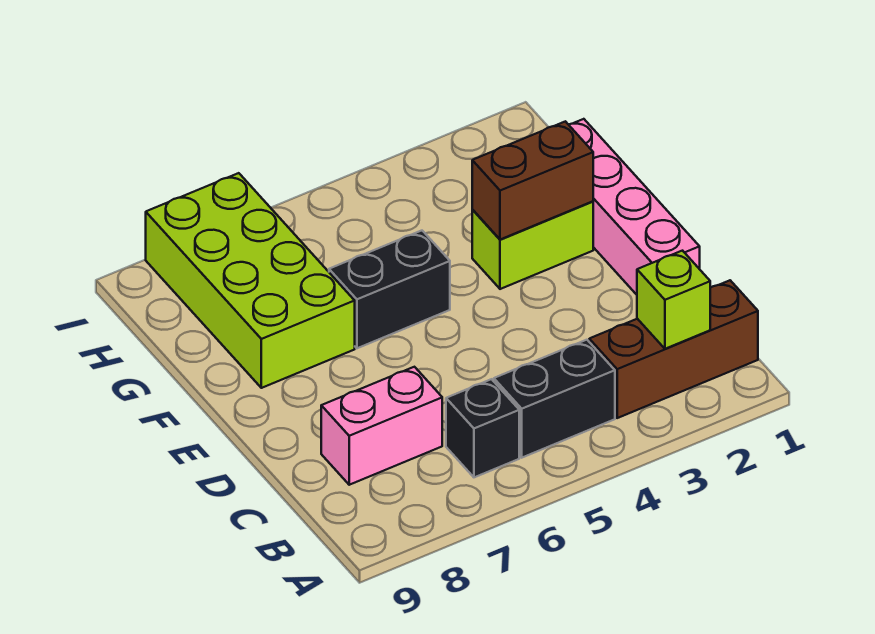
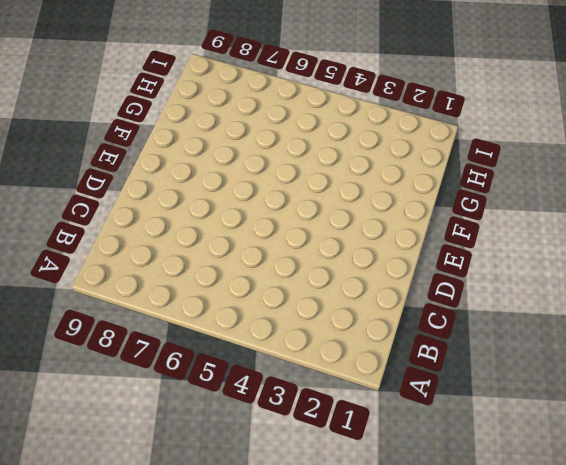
none -> brown brick B1:B3 level 1
none -> black brick B4:B5 level 1

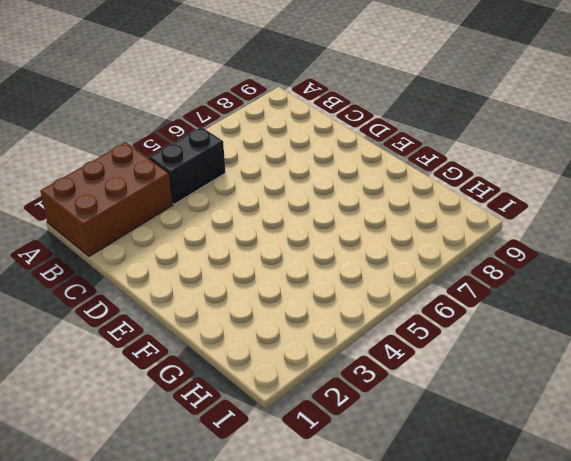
brown brick A1:B3 level 1 -> brown brick B1:B3 level 1
none -> black brick B6 level 1
none -> pink brick C7:C8 level 1

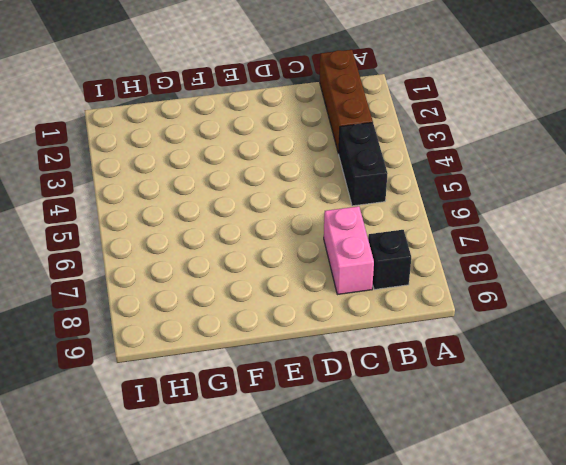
black brick B8 level 1 -> black brick B6 level 1
none -> pink brick D1:G1 level 1
none -> lime brick F2:F3 level 1

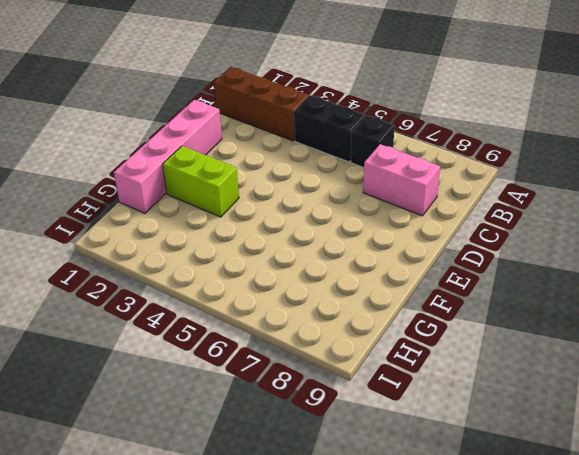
none -> black brick F5:F6 level 1
none -> lime brick F7:I8 level 1

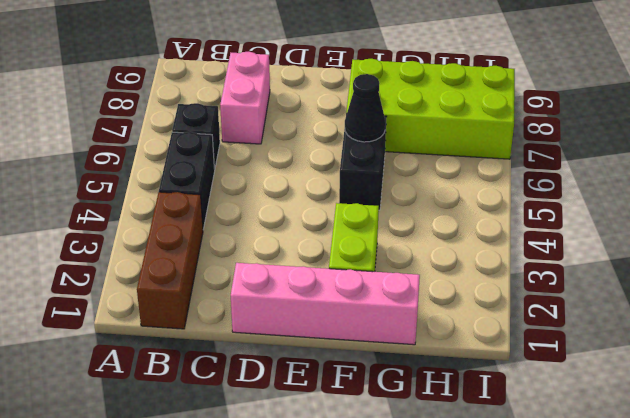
black cone F6 level 2 -> none
none -> lime brick B2 level 2
none -> brown brick F2:F3 level 2

